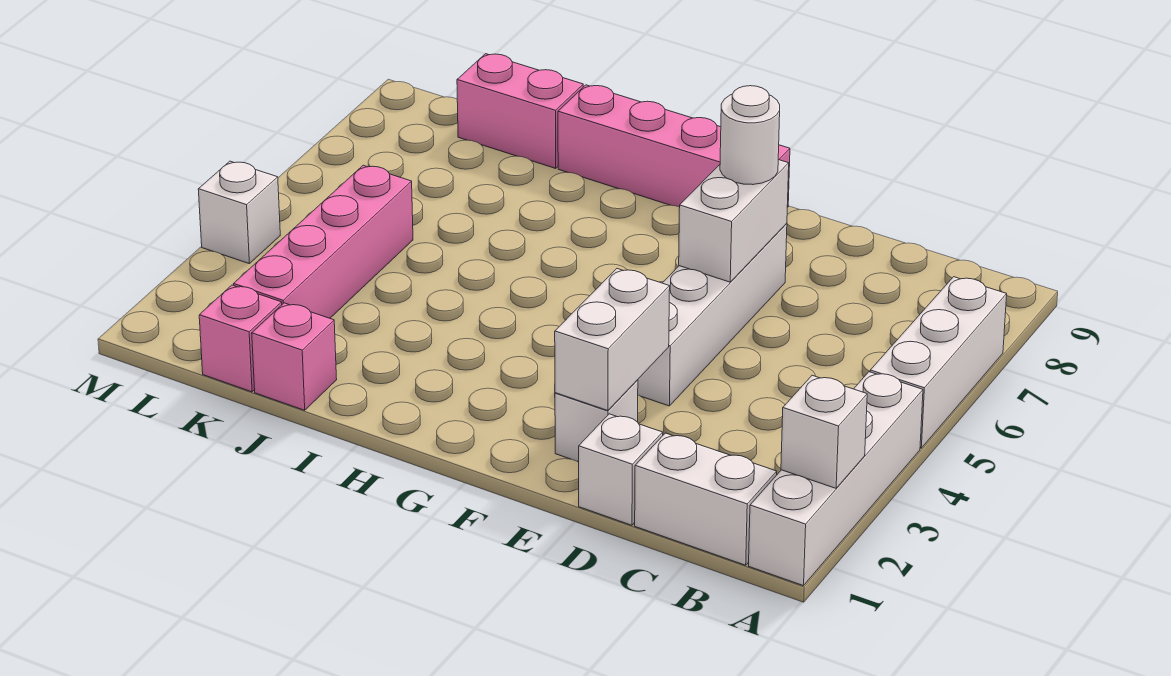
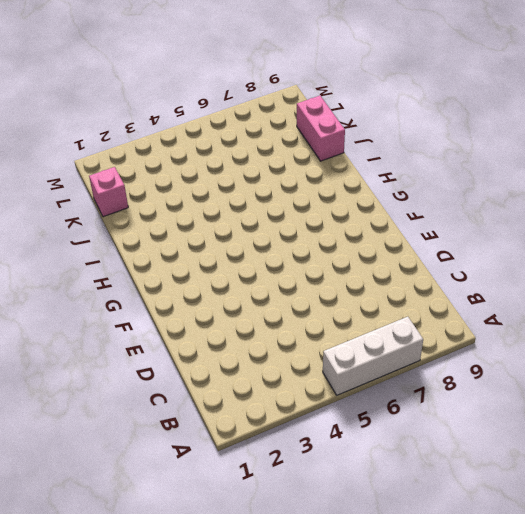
none -> white brick A1:A4 level 1
none -> white brick B1:C1 level 1
none -> white brick D1 level 1

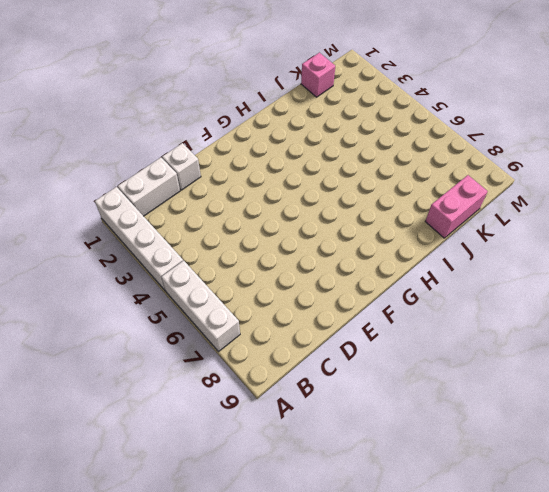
none -> white brick E2 level 1
none -> white brick E4:E7 level 1
none -> pink brick F9:I9 level 1

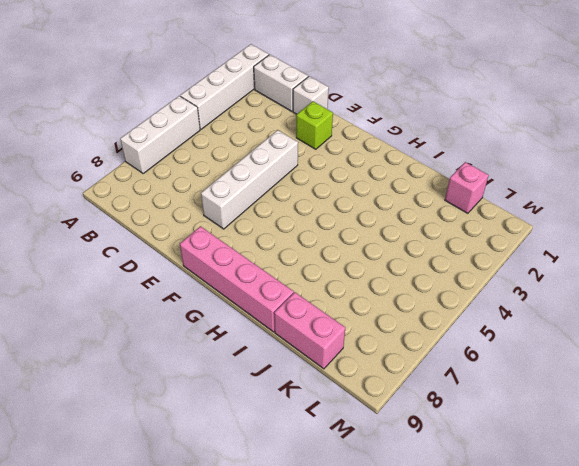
lime brick E2 level 1 -> white brick E2 level 1
none -> pink brick J1 level 1
none -> pink brick K2:K5 level 1
none -> white brick M4 level 1

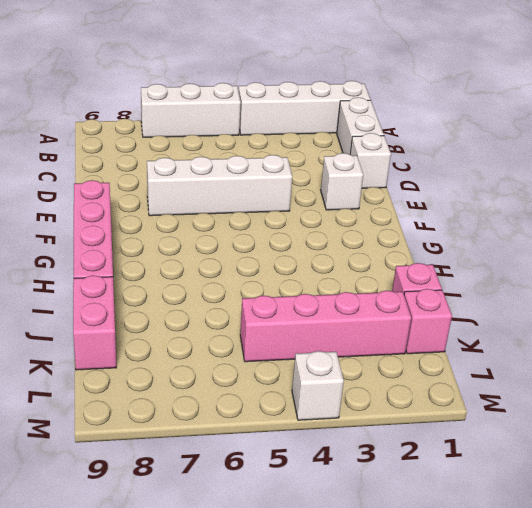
none -> white brick A2 level 2
none -> white brick E2:E3 level 2
none -> white brick E6:E7 level 2

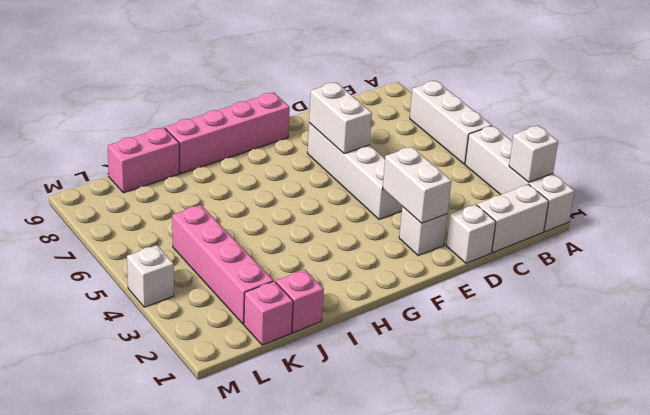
none -> white round brick E7 level 3

